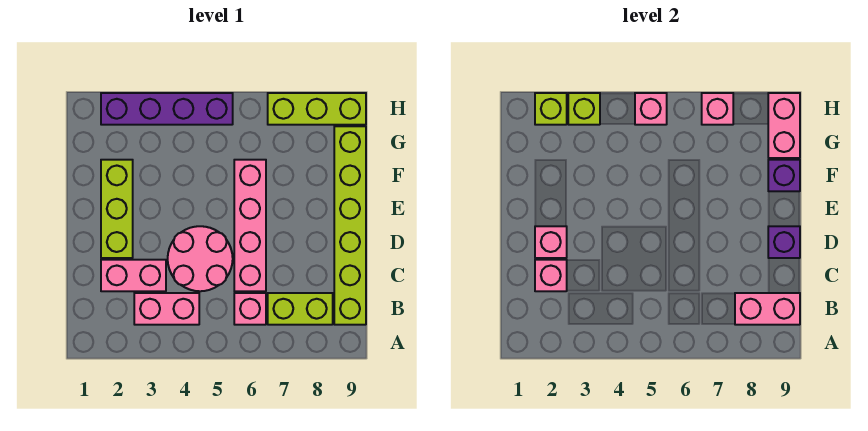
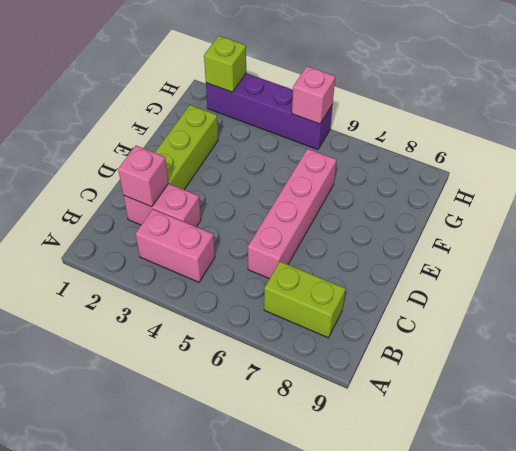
none -> pink brick B6 level 1
none -> lime brick B9:G9 level 1
none -> pink round brick C4:D5 level 1

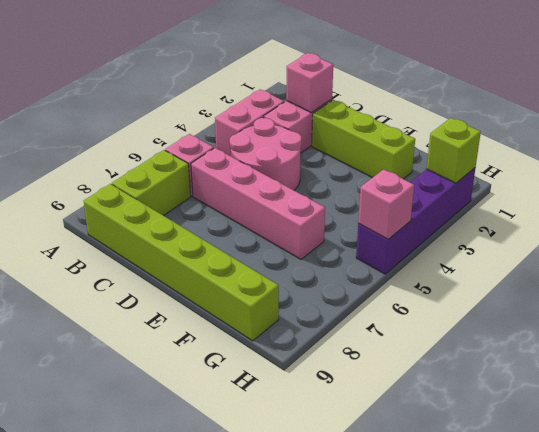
none -> lime brick H7:H9 level 1
none -> pink brick B8:B9 level 2
none -> pink brick D2 level 2

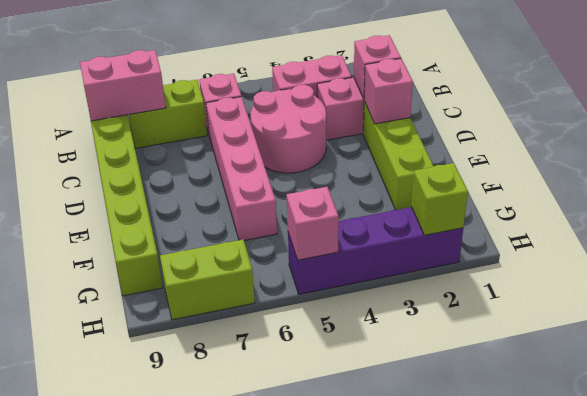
lime brick H7:H8 level 1 -> lime brick H7:H9 level 1
none -> purple brick D9 level 2
none -> purple brick F9 level 2
none -> pink brick G9:H9 level 2

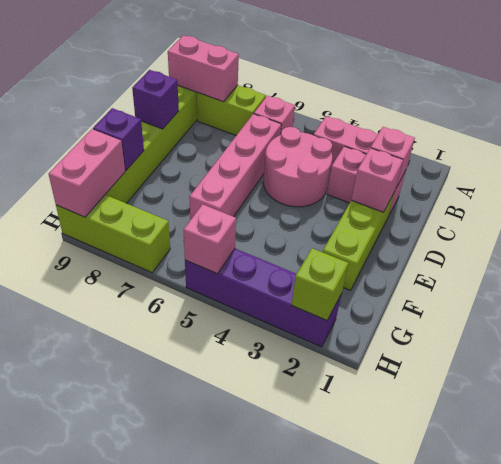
none -> lime brick H3 level 2
none -> pink brick H7 level 2

